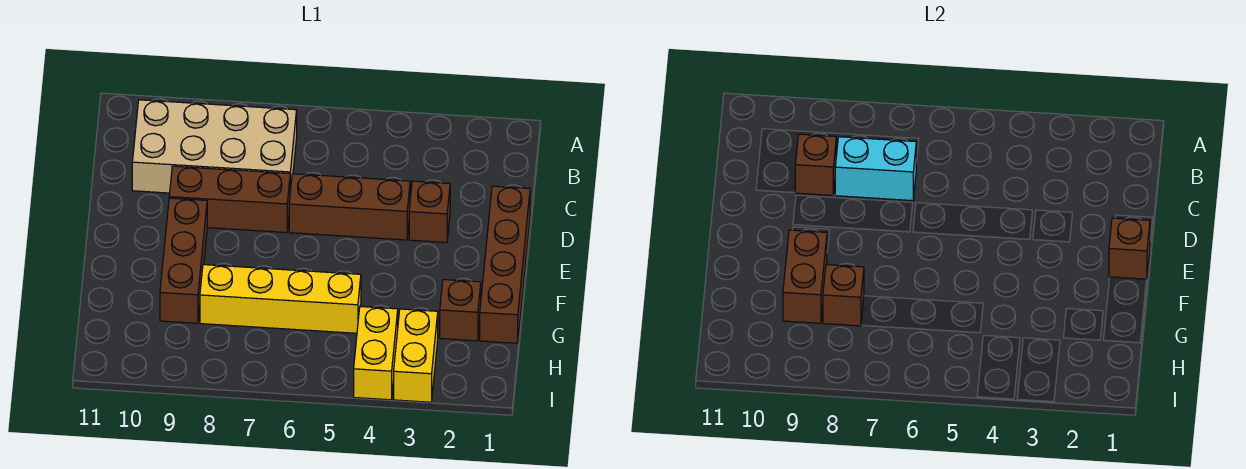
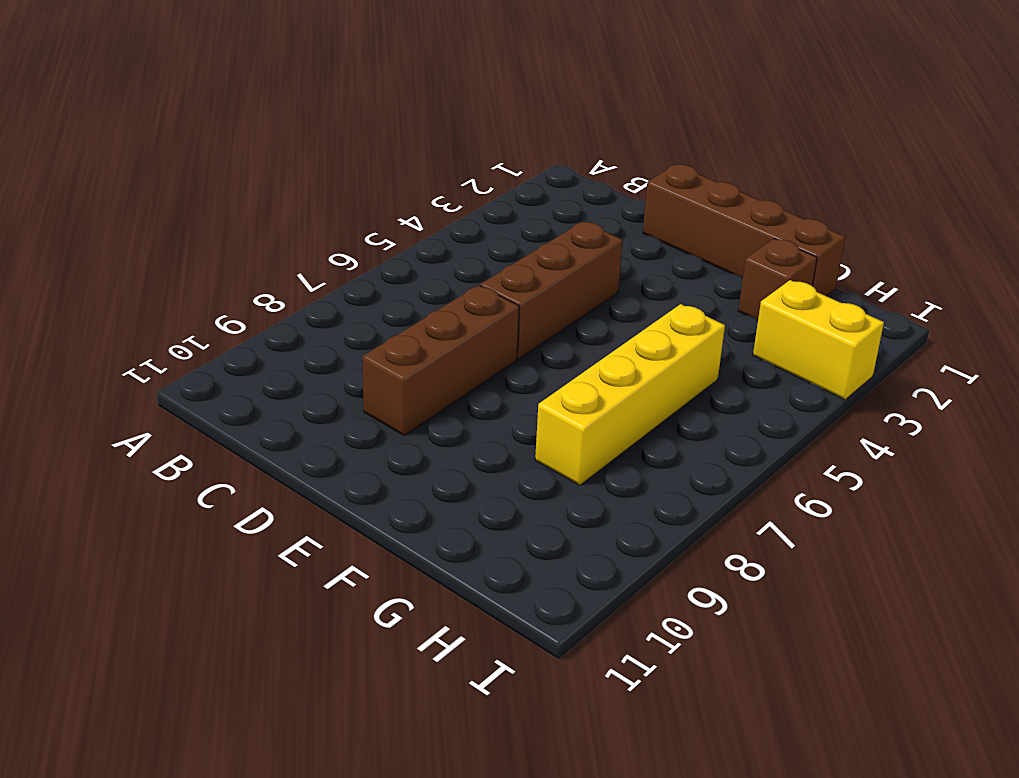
none -> tan brick B7:C10 level 1
none -> brown brick D3 level 1
none -> brown brick E9:G9 level 1

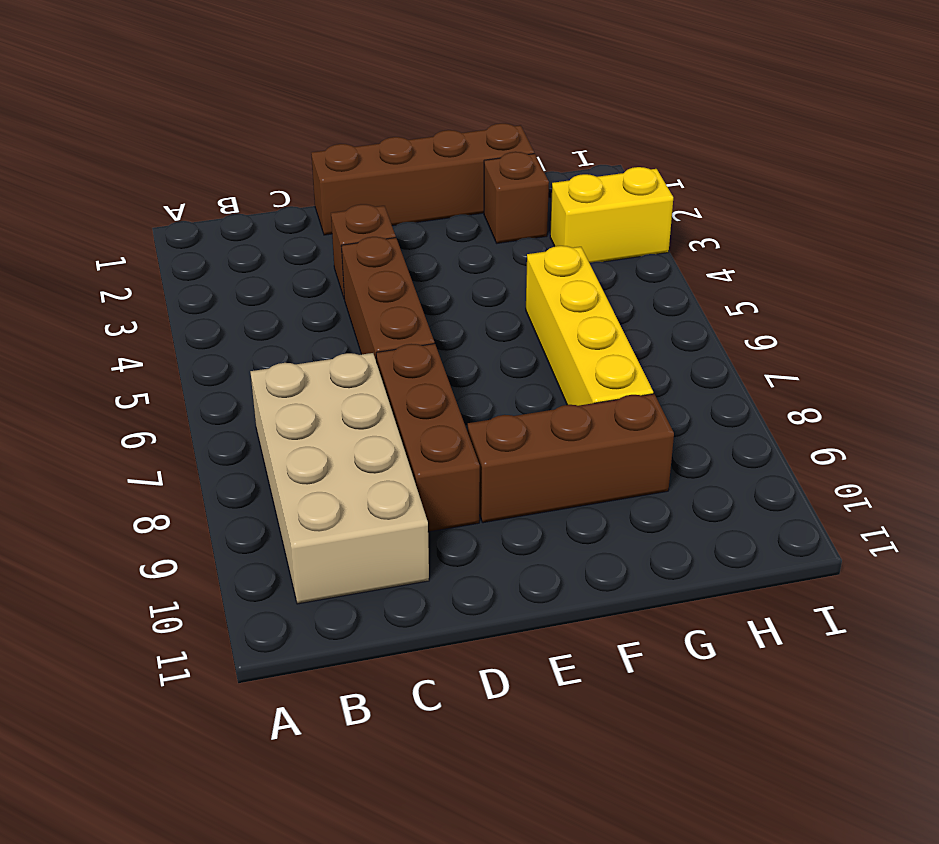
none -> yellow brick H4:I4 level 1
none -> cyan brick C7:C8 level 2
none -> brown brick C9 level 2

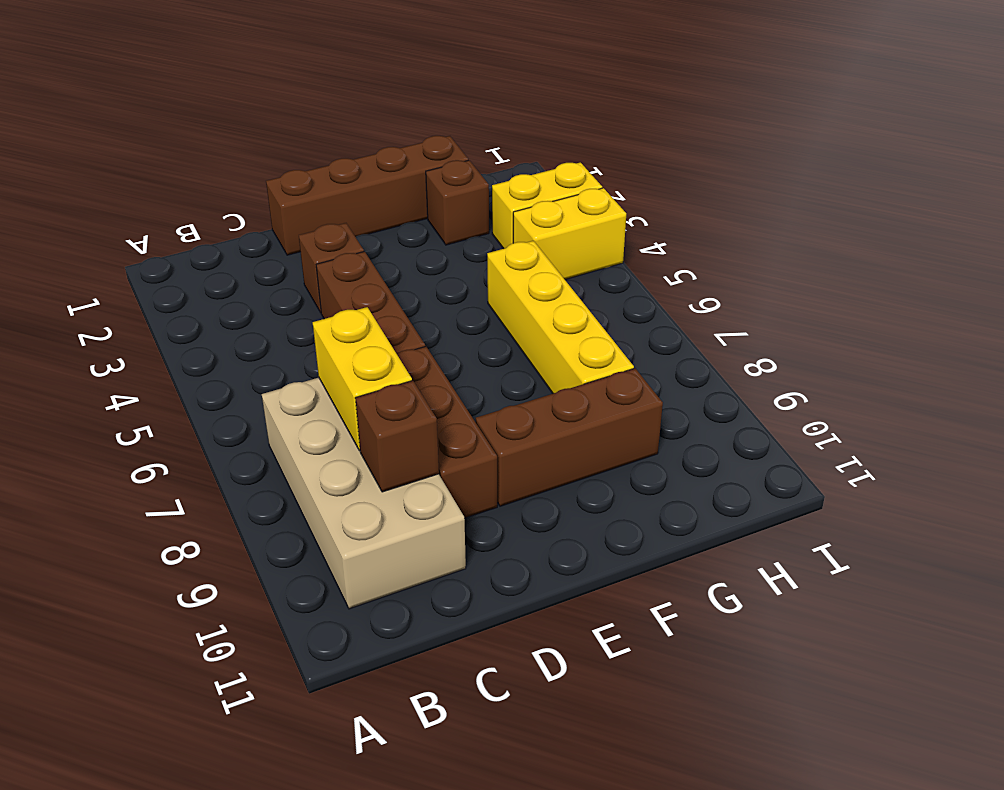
yellow brick C7:C8 level 2 -> cyan brick C7:C8 level 2
none -> brown brick E1 level 2
none -> brown brick F9:G9 level 2
none -> brown brick G8 level 2

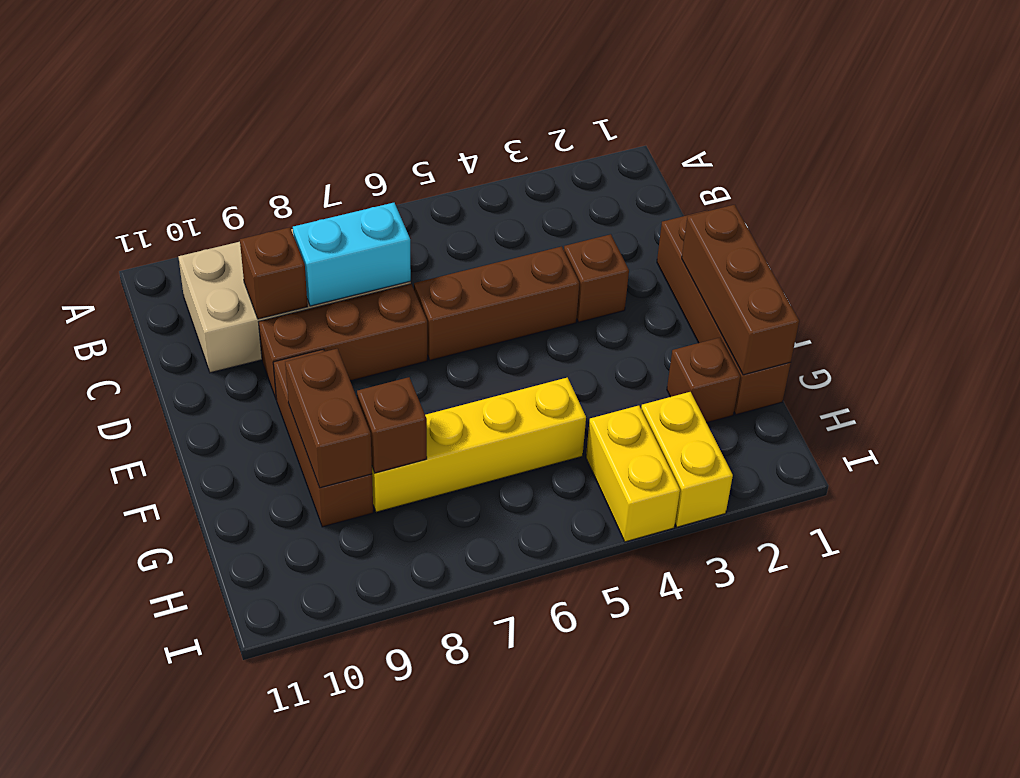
brown brick E1:G1 level 2 -> brown brick E1 level 2

